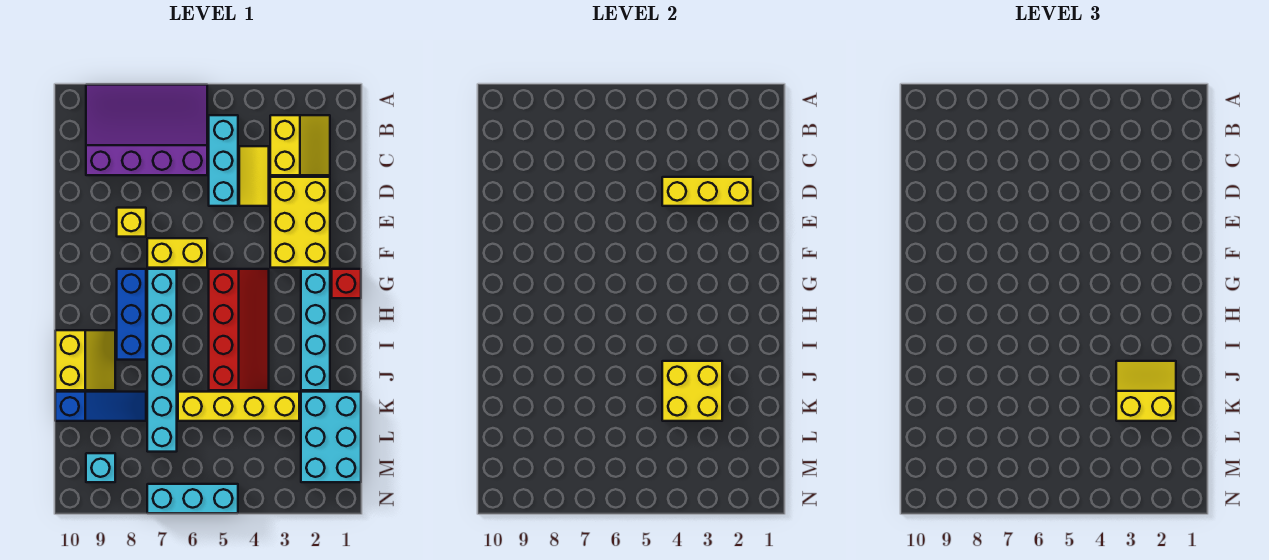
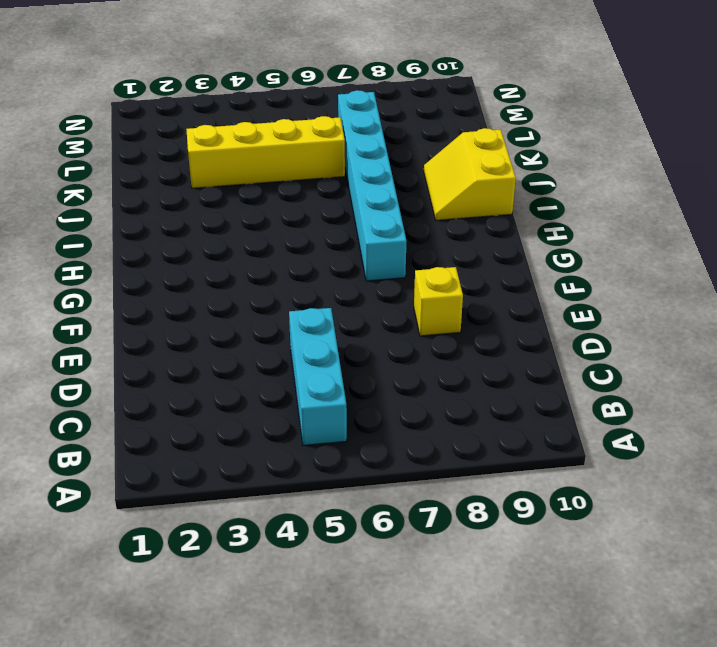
none -> purple slope A6:C9 level 1 top C
none -> yellow slope B2:C3 level 1 top 3
none -> yellow tile C4:D4 level 1

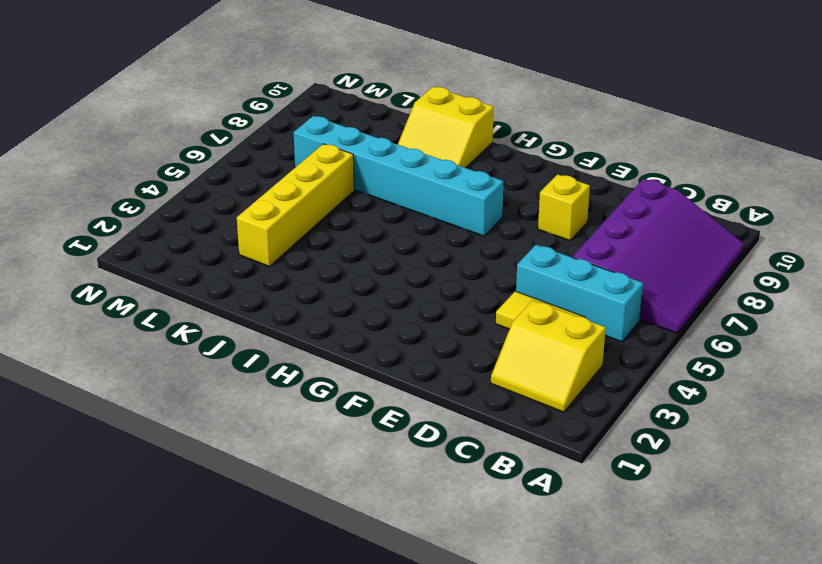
none -> yellow brick D2:F3 level 1
none -> yellow brick F6:F7 level 1
none -> red brick G1 level 1

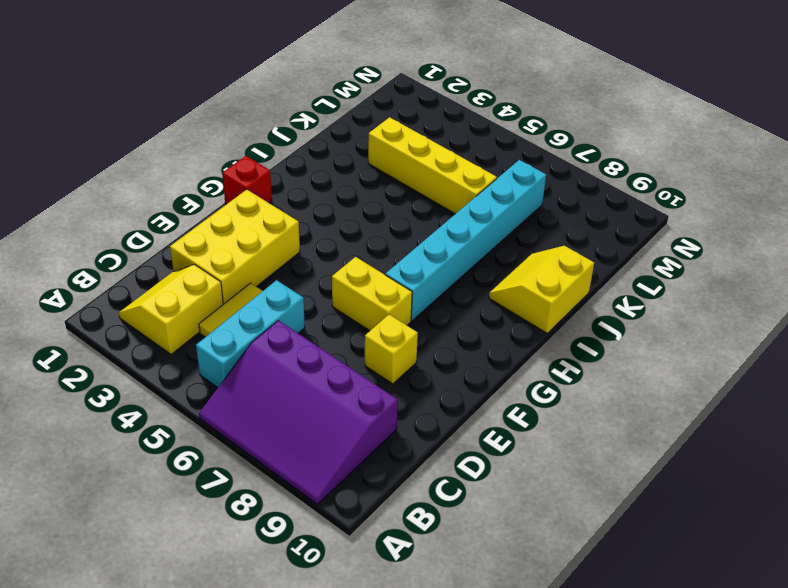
none -> cyan brick G2:J2 level 1
none -> red slope G4:J5 level 1 top 5
none -> blue brick G8:I8 level 1

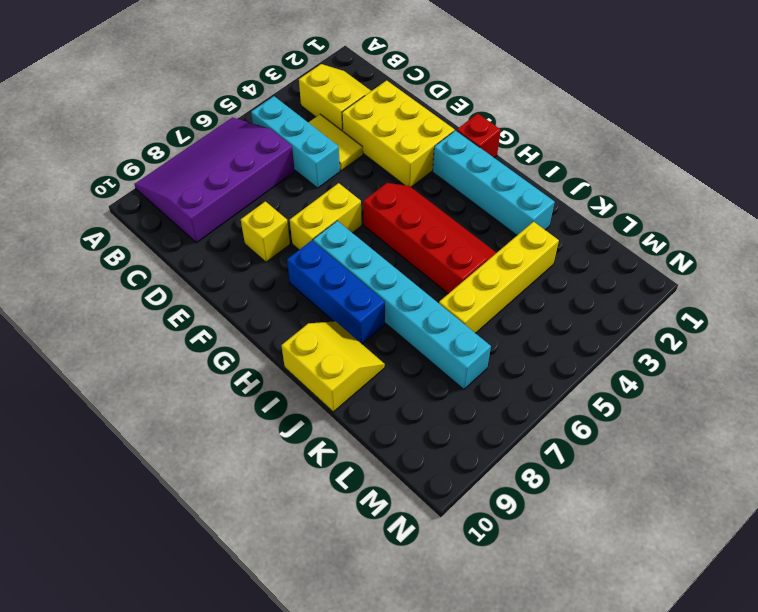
none -> cyan brick K1:M2 level 1
none -> blue slope K8:K10 level 1 top 10
none -> cyan brick M9 level 1

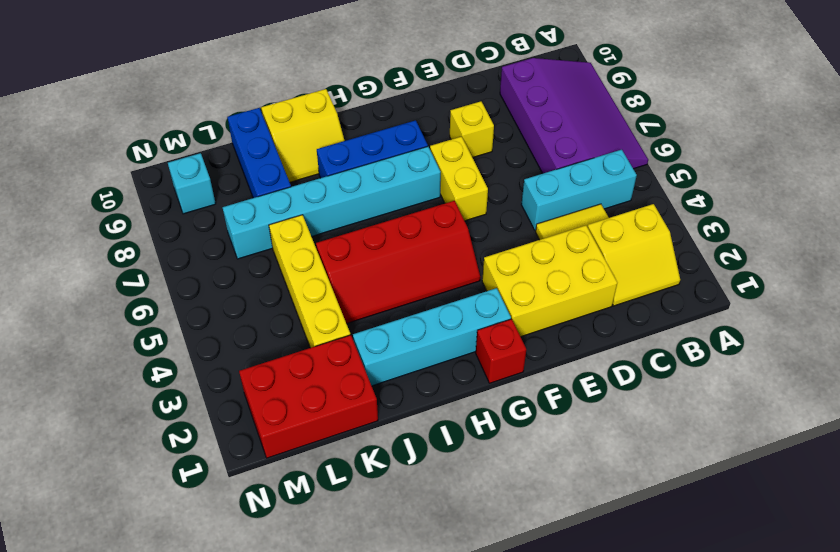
red brick K1:M2 level 1 -> cyan brick K1:M2 level 1
blue brick K8:K10 level 1 -> blue slope K8:K10 level 1 top 10
none -> cyan brick N5:N7 level 1
none -> yellow brick D2:D4 level 2
none -> yellow brick J3:K4 level 2

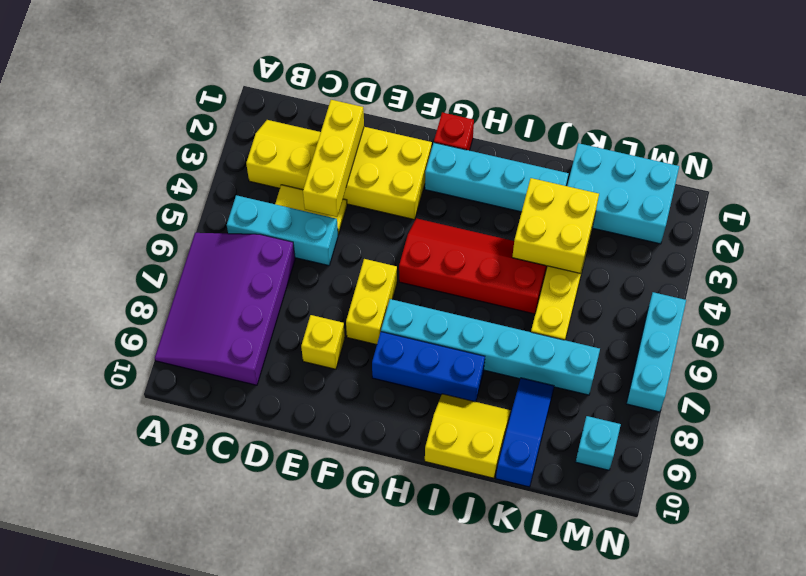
none -> yellow slope J2:K3 level 3 top K

